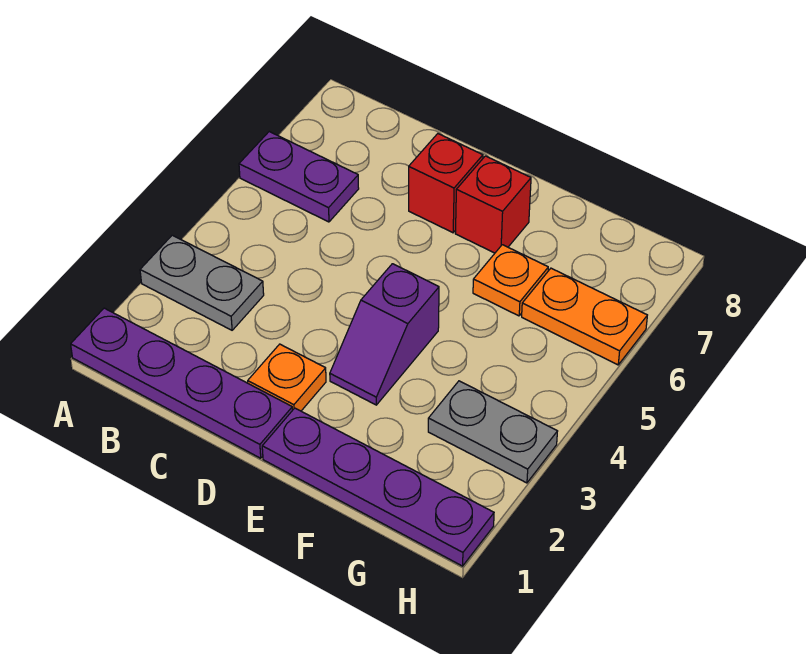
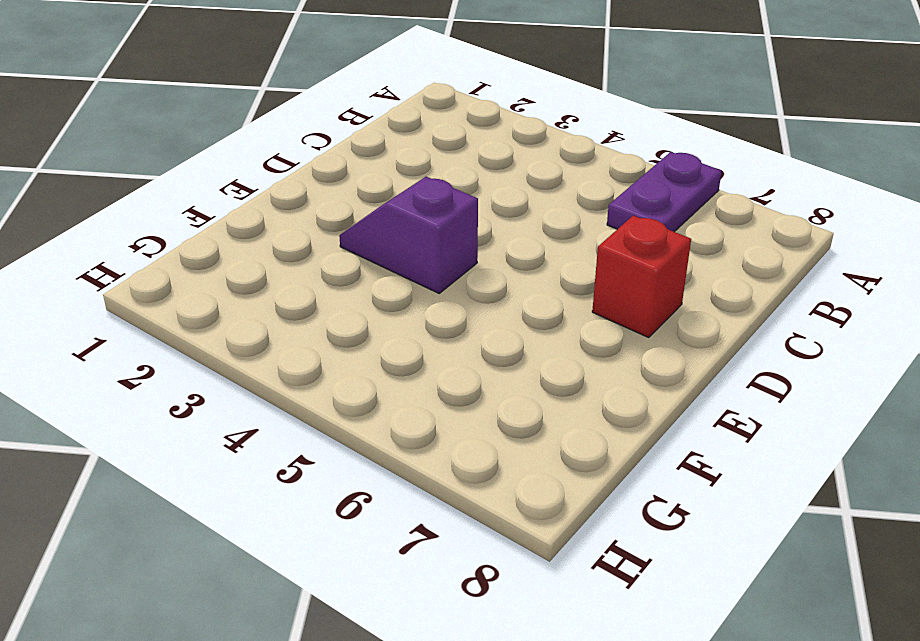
none -> purple plate A1:D1 level 1
none -> grey plate A3:B3 level 1

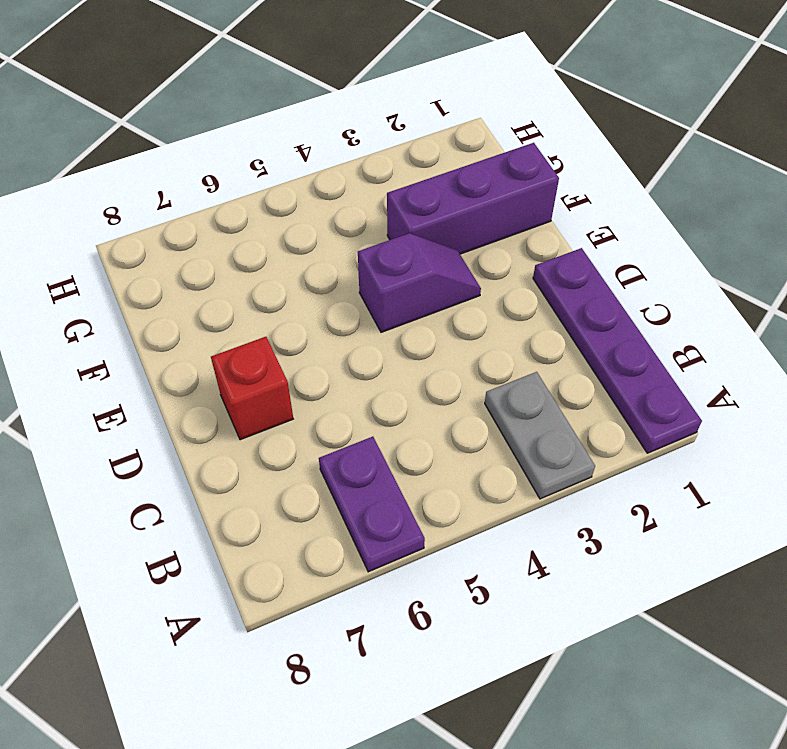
purple brick F1:F3 level 1 -> purple plate E1:H1 level 1
none -> orange plate D2 level 1
none -> red brick E7 level 1

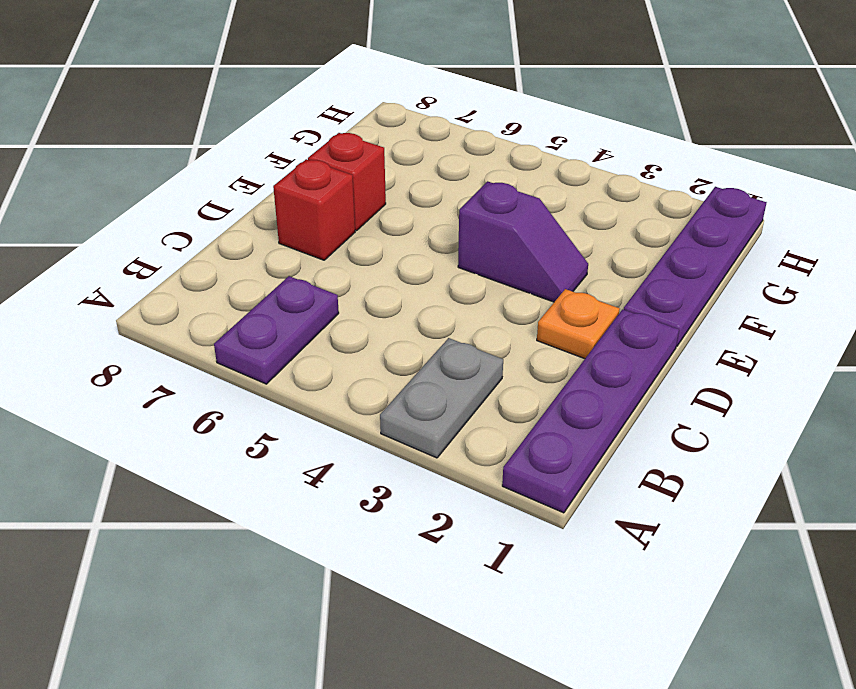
none -> orange plate F6 level 1
none -> grey plate G3:H3 level 1

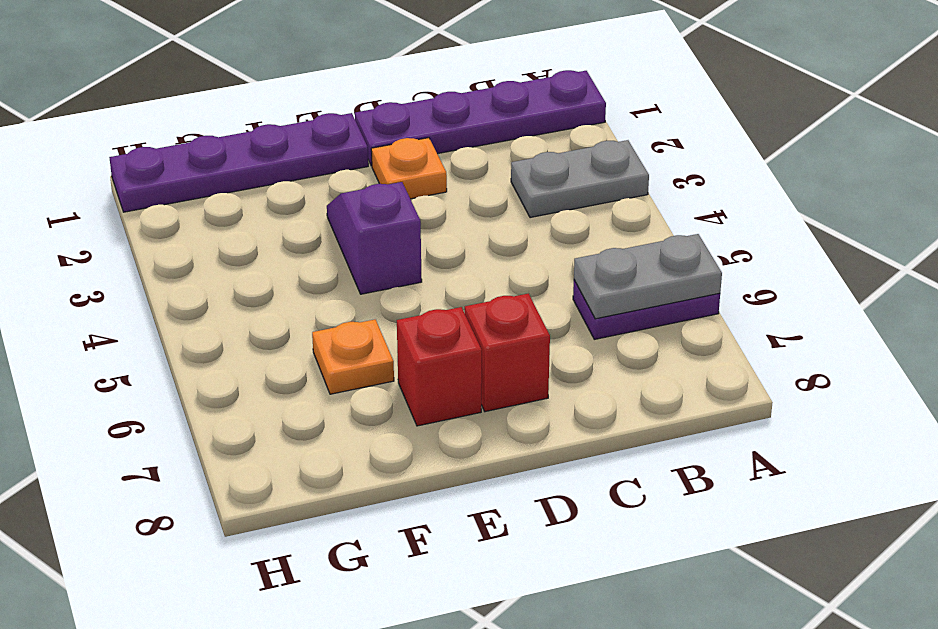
grey plate A6:B6 level 2 -> grey plate G3:H3 level 1
none -> orange plate G6:H6 level 1

